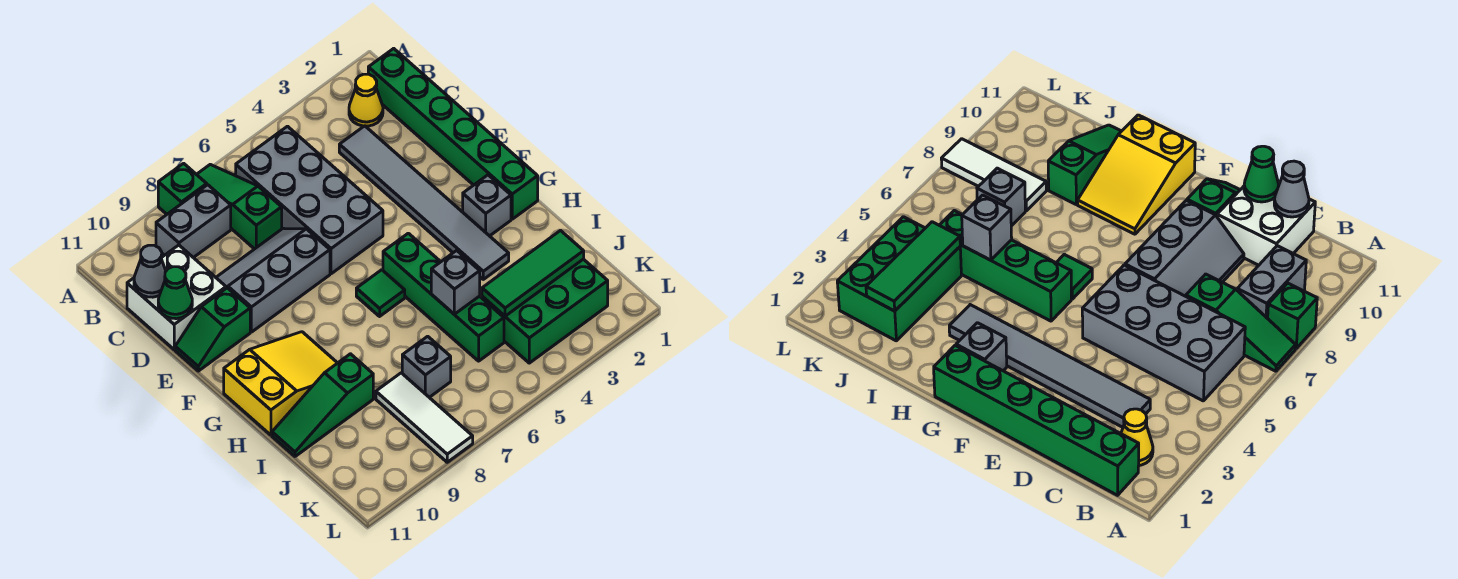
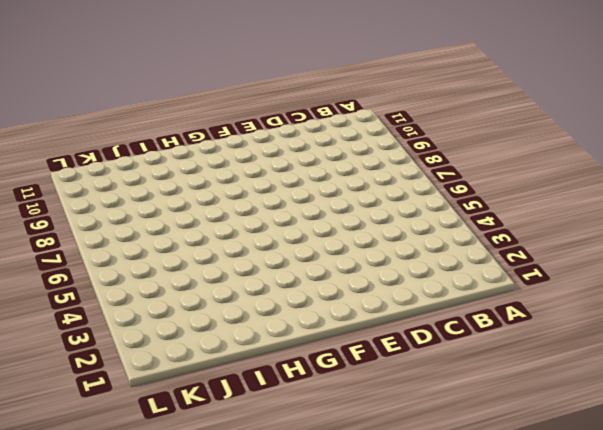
none -> green slope A7:C7 level 1 top C
none -> green brick A8 level 1
none -> green brick B1:G1 level 1

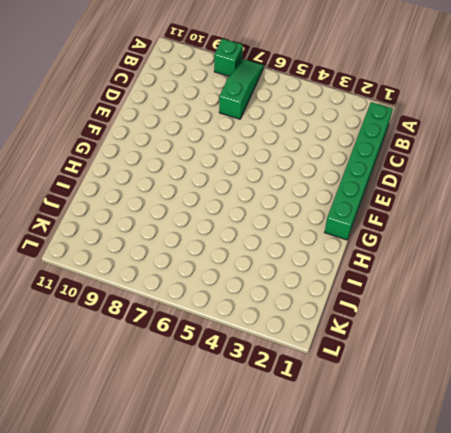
none -> yellow cone B2 level 1
none -> grey brick B5:E6 level 1
none -> grey brick B8:B9 level 1

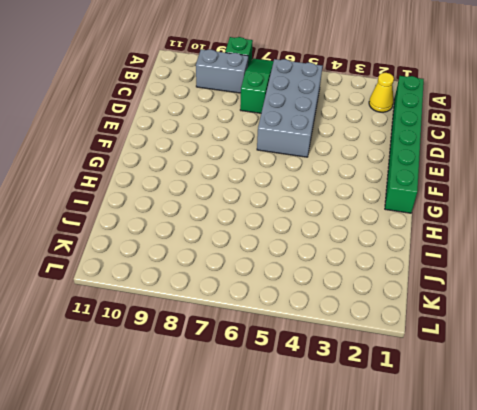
none -> grey tile C3:H3 level 1
none -> white brick C10:D11 level 1
none -> grey slope D7:E9 level 1 top E

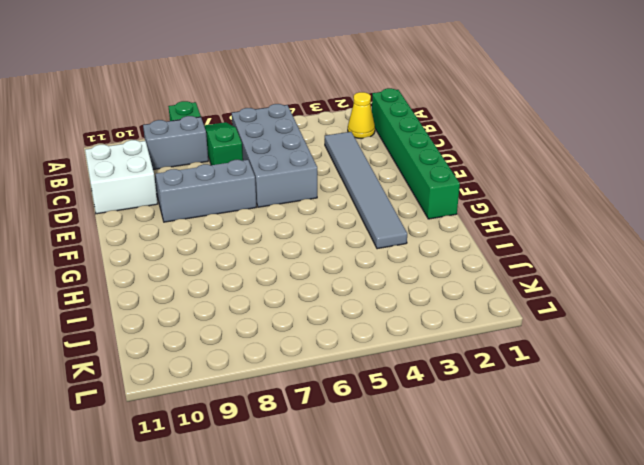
none -> green slope E10:E11 level 1 top 10
none -> grey brick G2 level 1
none -> green brick G5:J5 level 1

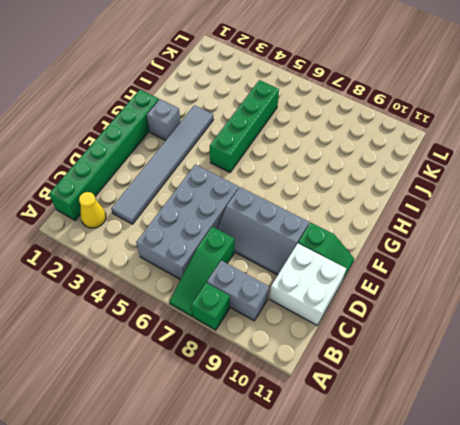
none -> green tile G6 level 1
none -> yellow slope G9:H11 level 1 top 11
none -> green slope I9:I11 level 1 top 9

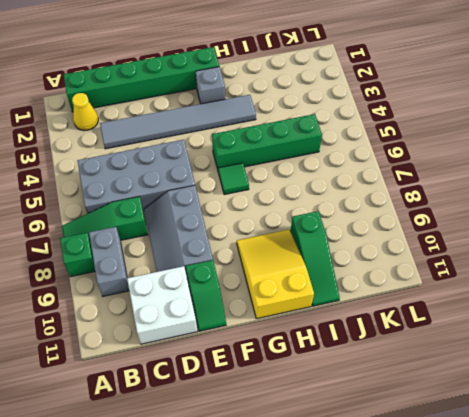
none -> green brick J2:K4 level 1
none -> grey brick J7 level 1
none -> white tile J8:L8 level 1

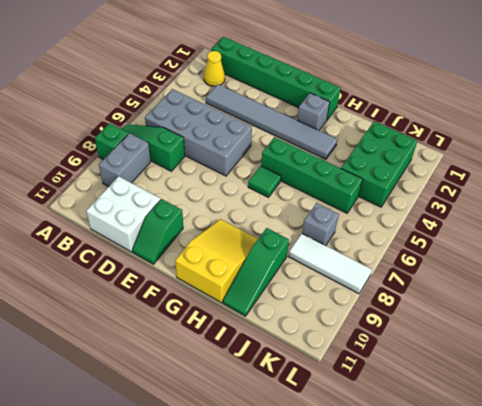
none -> grey slope D7:E9 level 1 top E
none -> grey cone C11 level 2
none -> green cone D11 level 2

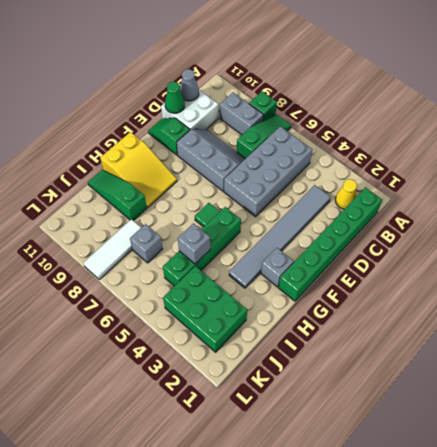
none -> green tile J2:J4 level 2

